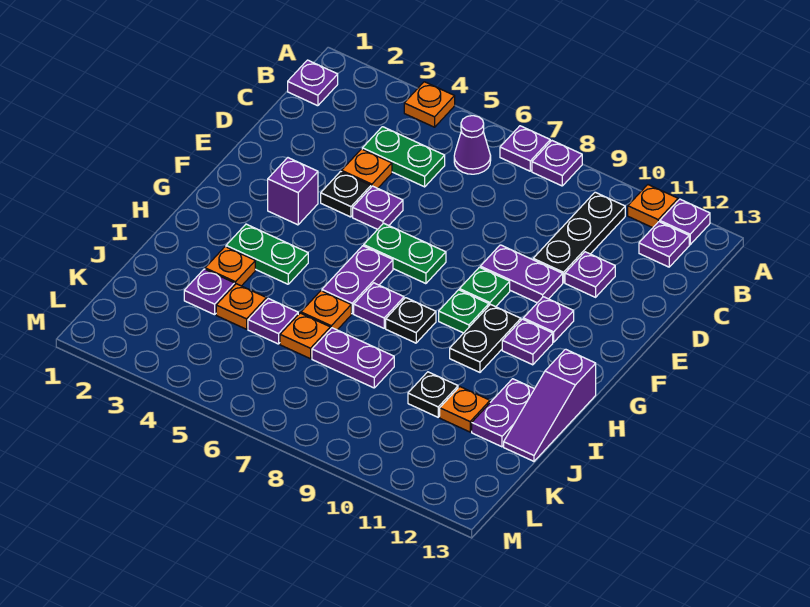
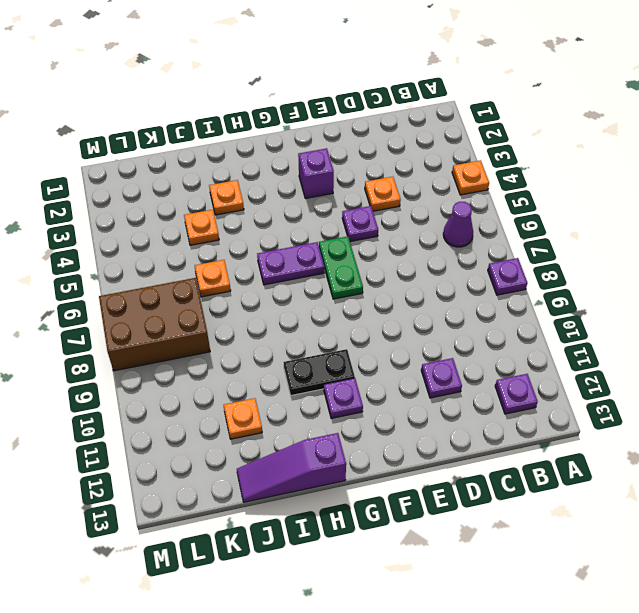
brown brick K7:M8 level 1 -> none
none -> purple plate A7 level 1
none -> orange plate A11 level 1
none -> purple plate A12 level 1
none -> purple plate B1 level 1

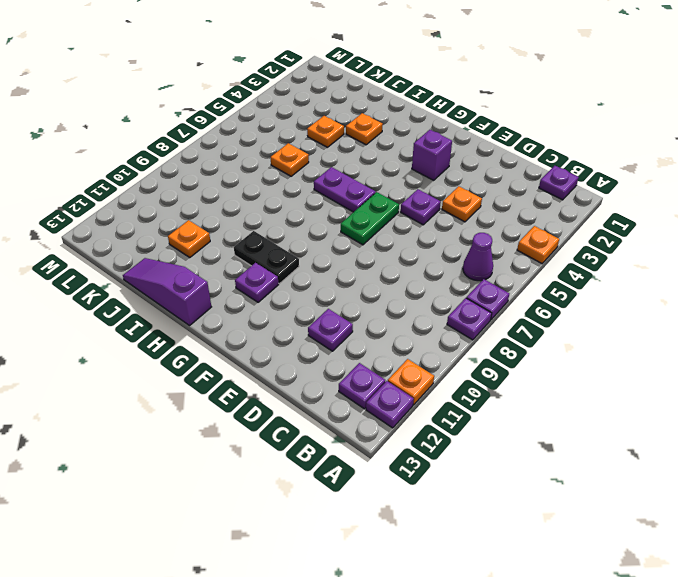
none -> black plate B10:D10 level 1
none -> green plate C4:C5 level 1
none -> black plate E4 level 1
none -> purple plate E9:E10 level 1

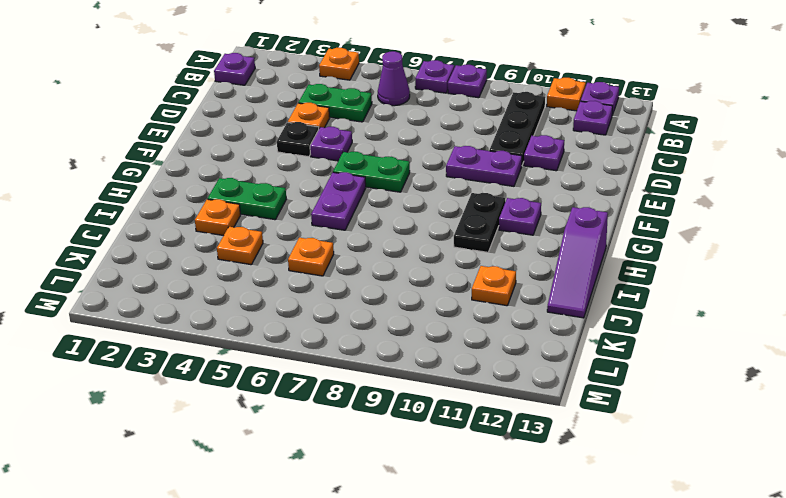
none -> purple brick F3 level 1
none -> green plate F9 level 1
none -> purple plate F11 level 1
none -> green plate G9 level 1

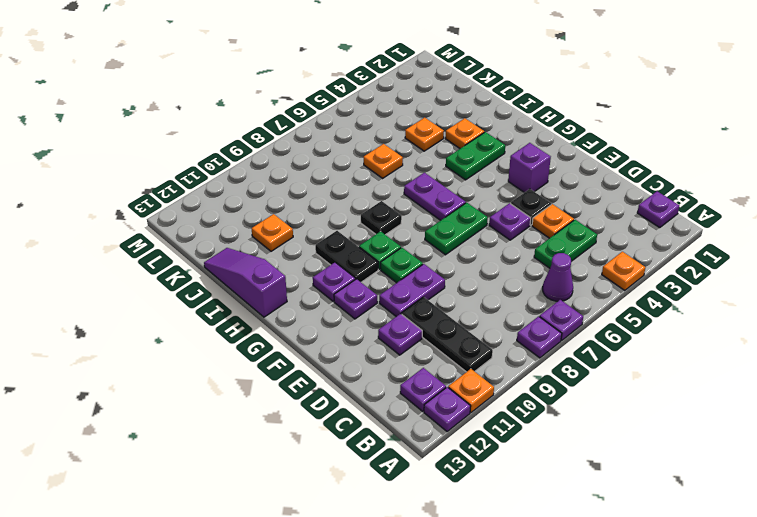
none -> purple plate H7 level 1
none -> orange plate I6 level 1
none -> purple plate I12:J12 level 1
none -> purple plate J3 level 1

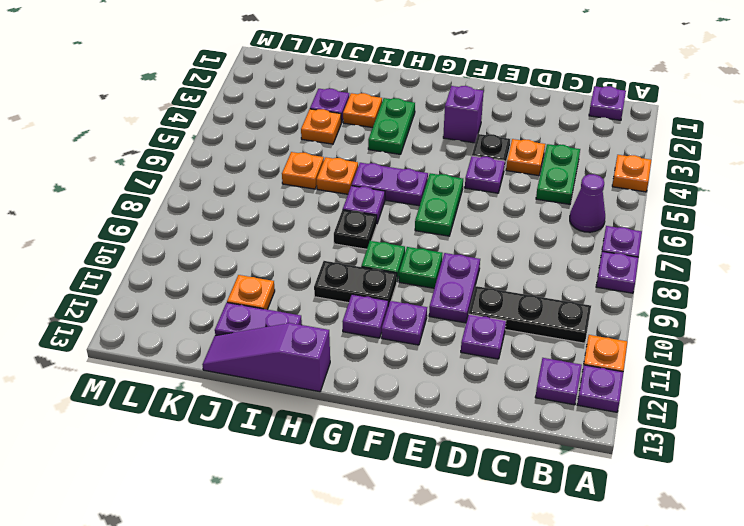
none -> purple plate J5 level 1
none -> purple plate J7:J8 level 1
none -> black plate J10 level 1

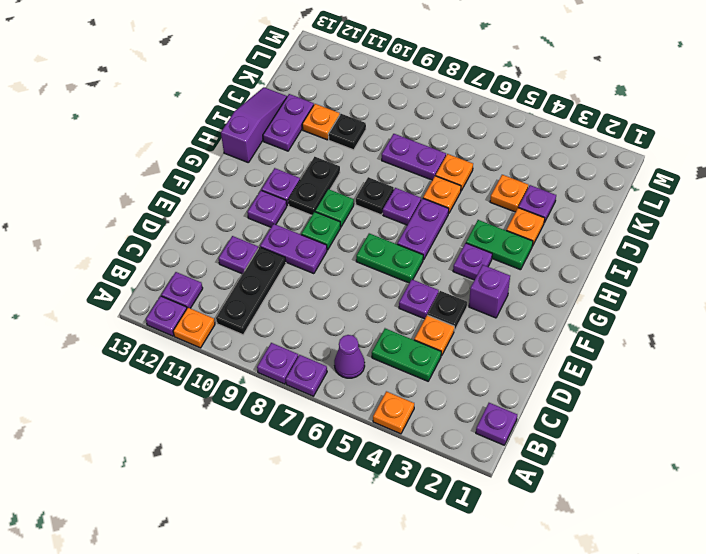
purple plate G4 level 1 -> purple plate J5 level 1

